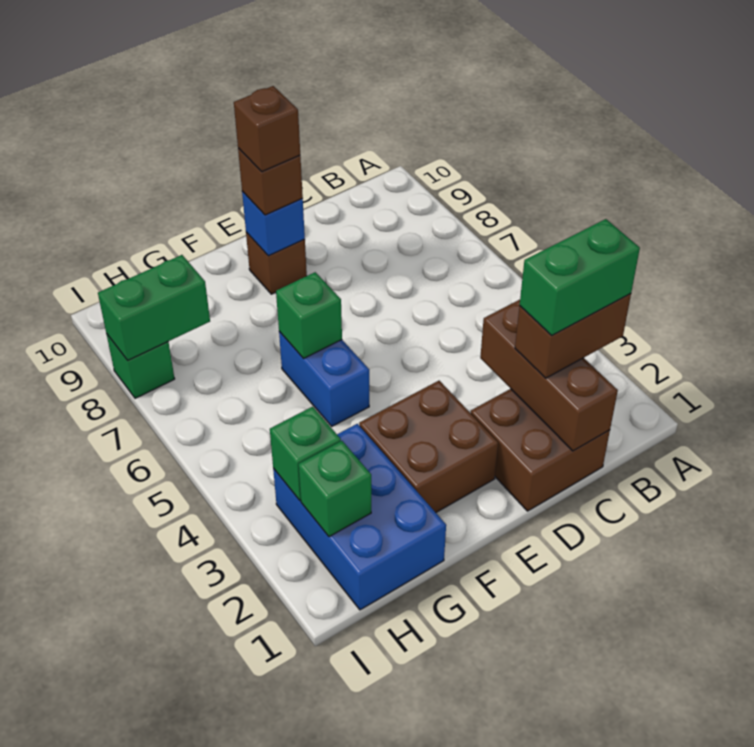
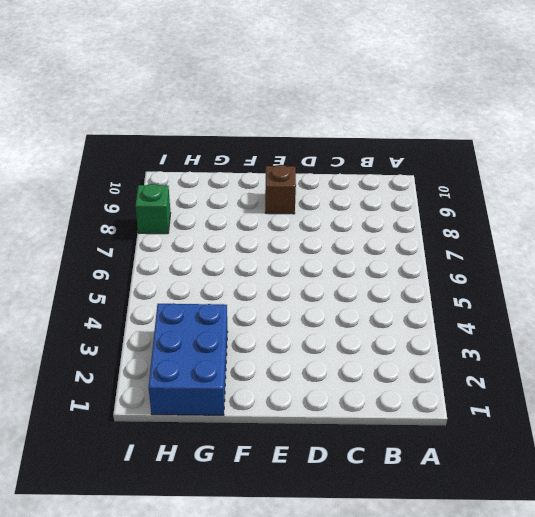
none -> brown brick C1:D2 level 1
none -> brown brick E2:F3 level 1
none -> blue brick F5:F6 level 1

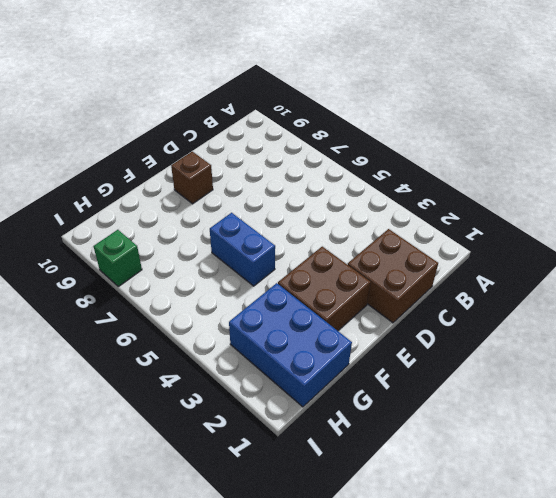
none -> brown brick C1:C3 level 2
none -> blue brick E9 level 2
none -> green brick F6 level 2

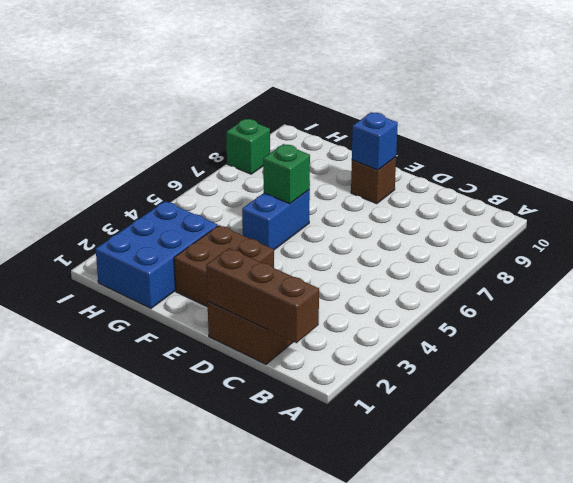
brown brick B1:D1 level 2 -> brown brick C1:C3 level 2
none -> green brick H2 level 2
none -> green brick H3 level 2
none -> green brick H8:I8 level 2

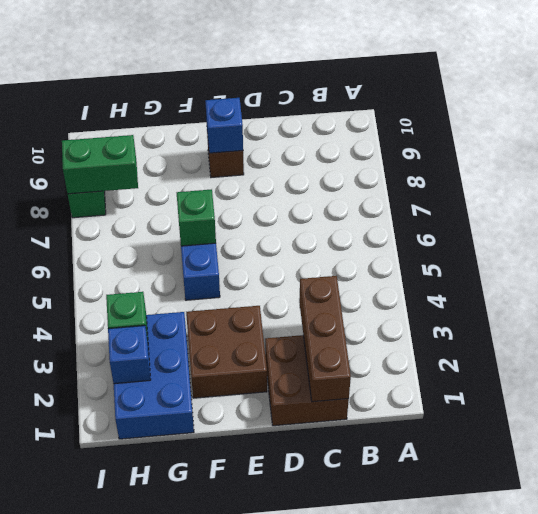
blue brick H2 level 2 -> green brick H2 level 2
none -> brown brick B2:C2 level 3
none -> brown brick E9 level 3
none -> green brick B2:C2 level 4

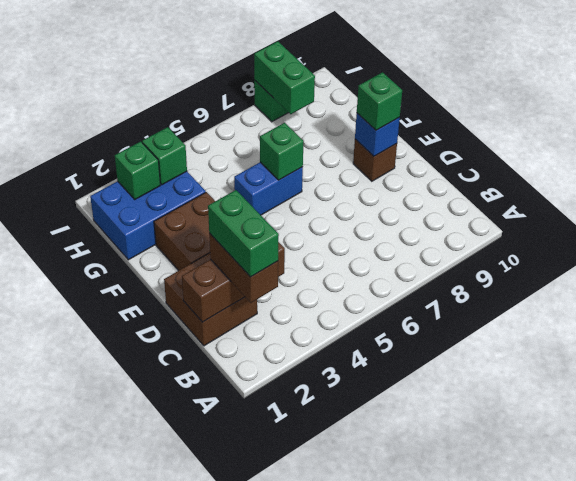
green brick E9 level 3 -> brown brick E9 level 3
none -> brown brick E9 level 4

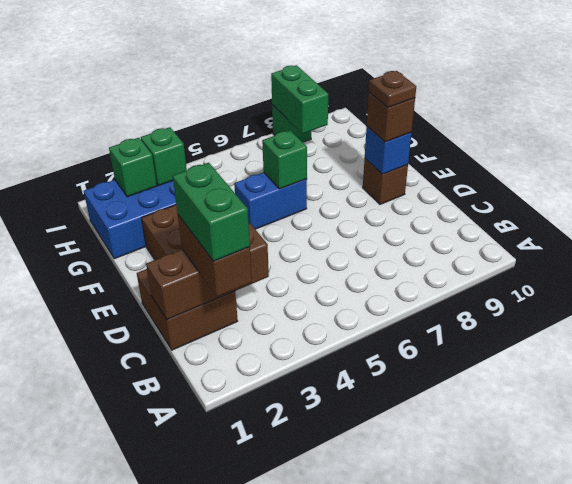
brown plate E9 level 4 -> brown brick E9 level 4

